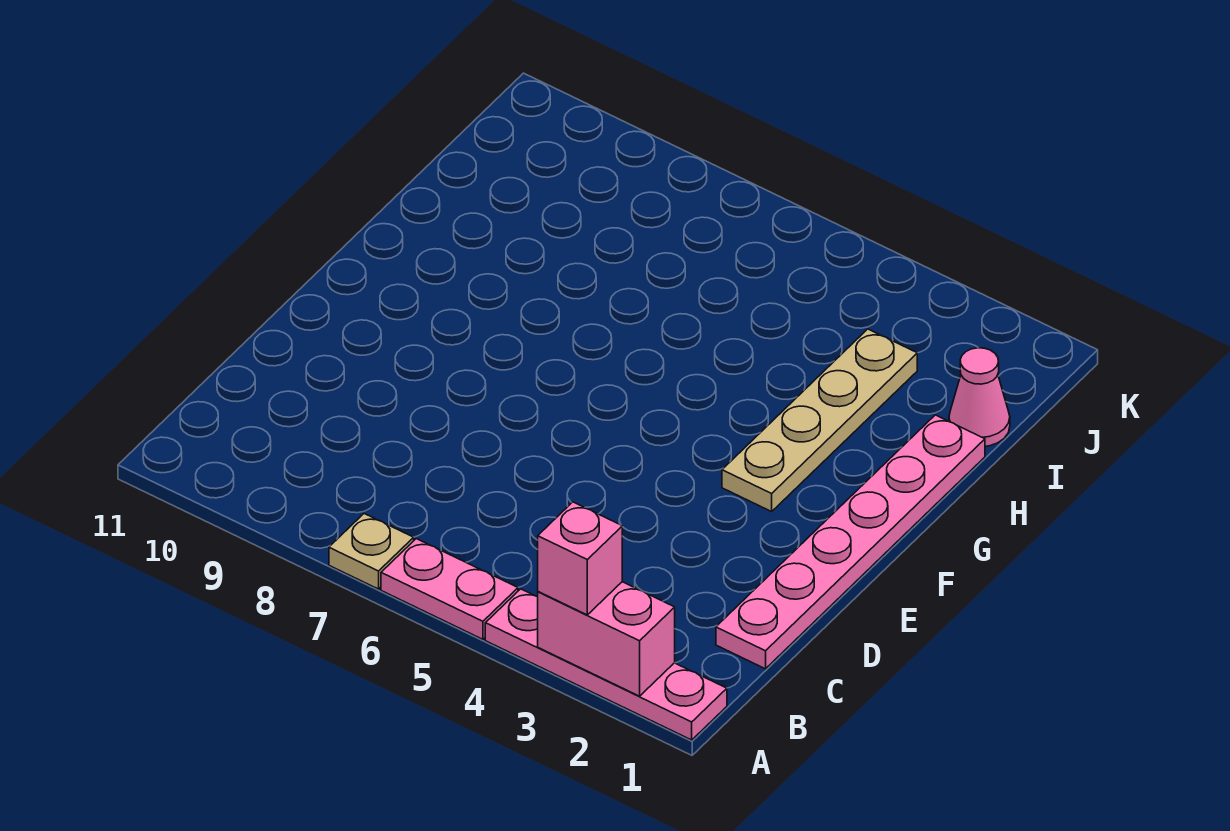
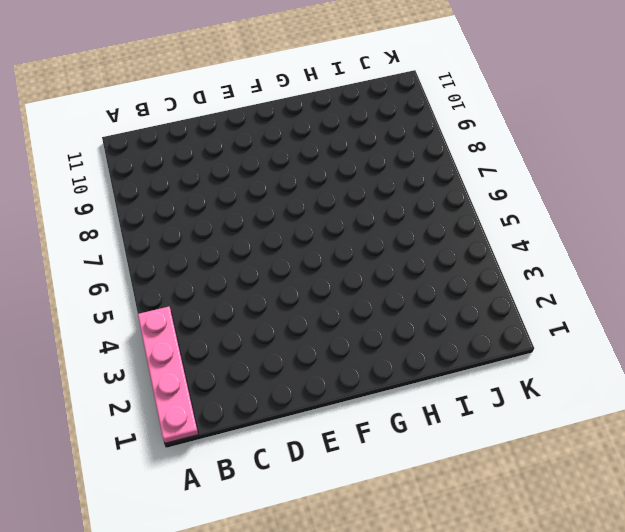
none -> pink plate A5:A6 level 1
none -> tan plate A7 level 1

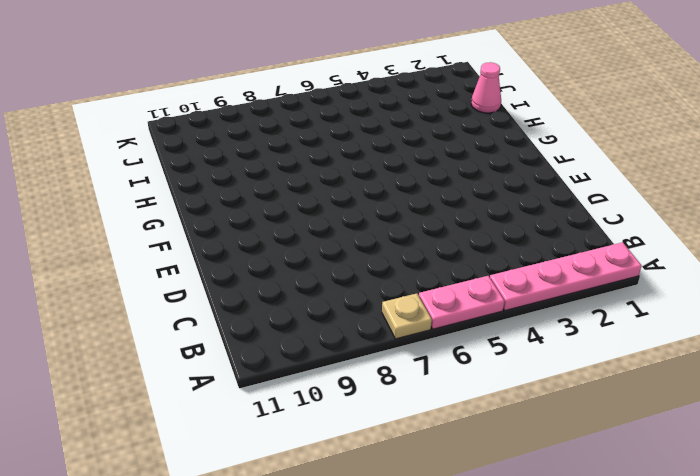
none -> pink plate C1:H1 level 1
none -> tan plate F3:I3 level 1

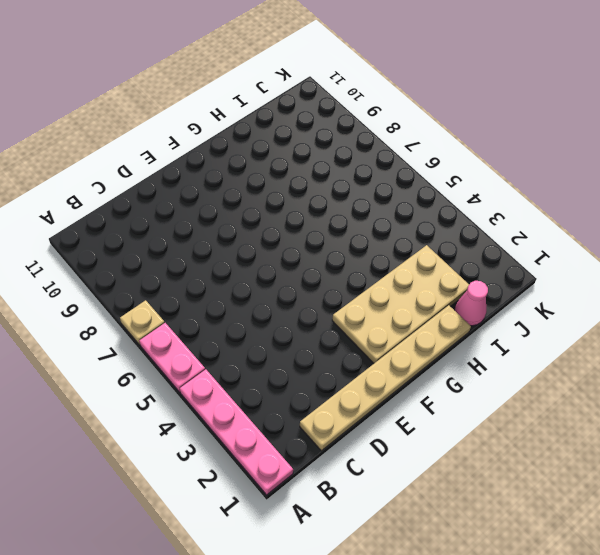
tan plate C1:H1 level 1 -> pink plate C1:H1 level 1
tan plate F2:I3 level 1 -> tan plate F3:I3 level 1
none -> pink brick A2:A3 level 2
none -> pink brick A3 level 3

